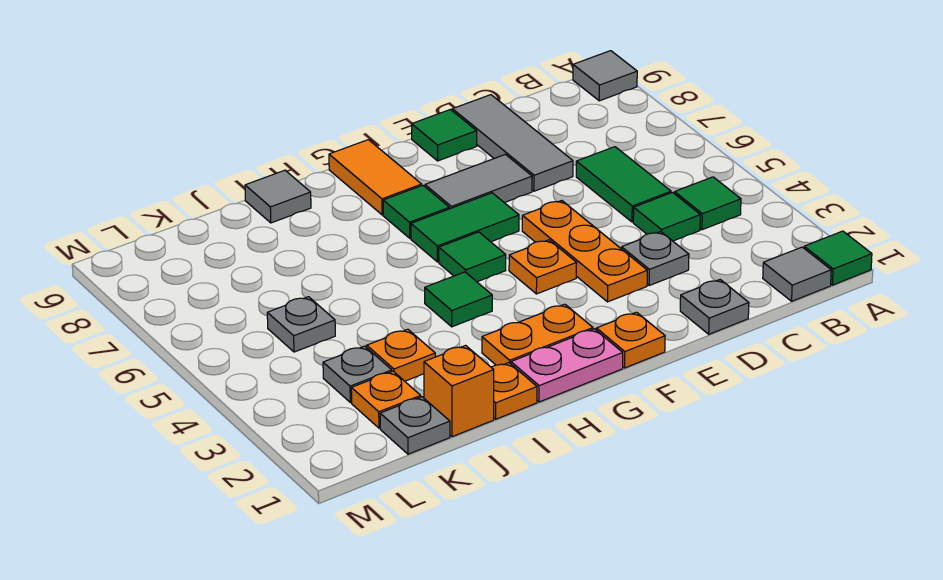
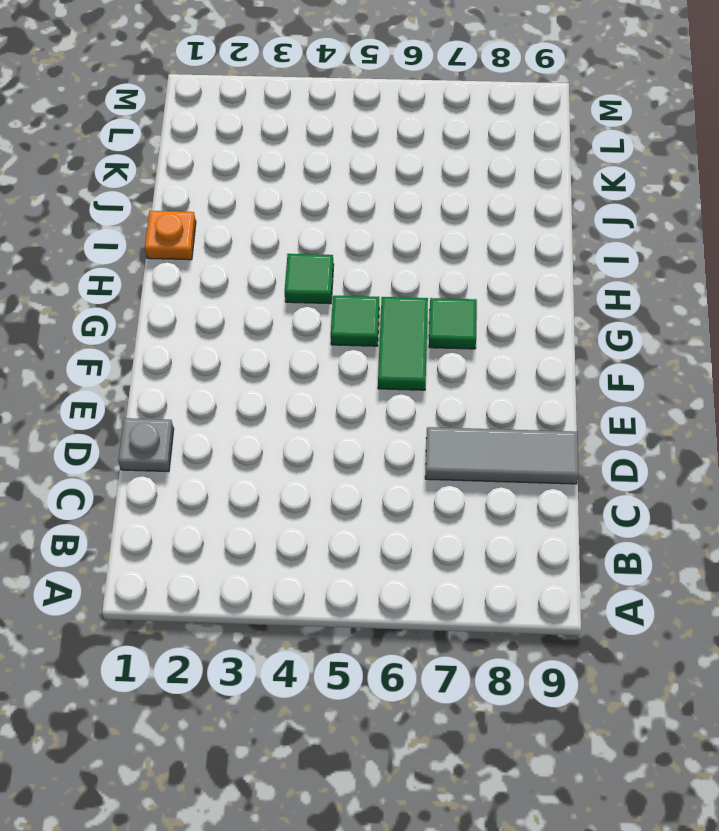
none -> green tile A1 level 1
none -> grey tile A9 level 1
none -> grey tile B1 level 1

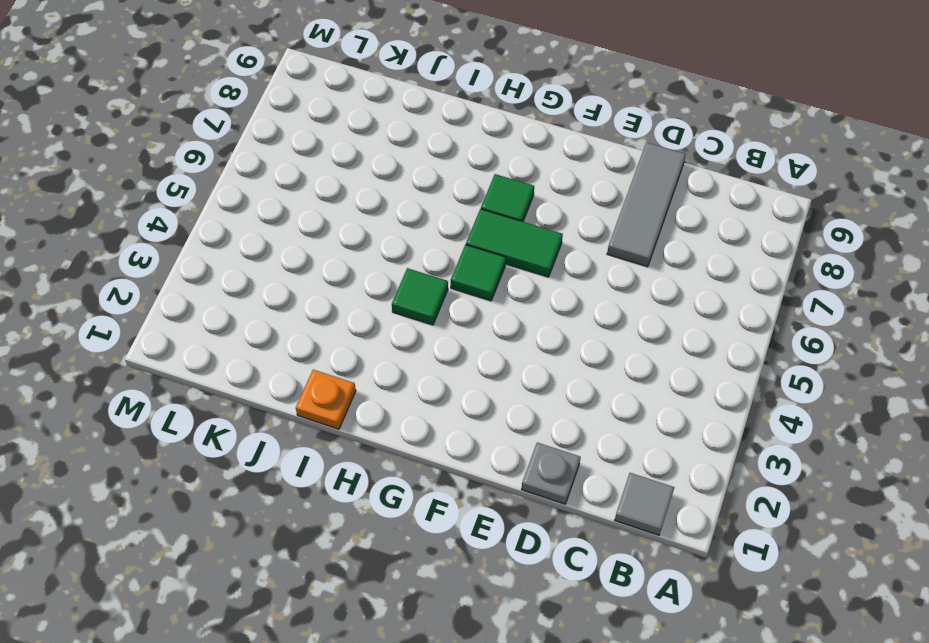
none -> green tile A1 level 1
none -> grey tile A9 level 1
none -> green tile B4 level 1

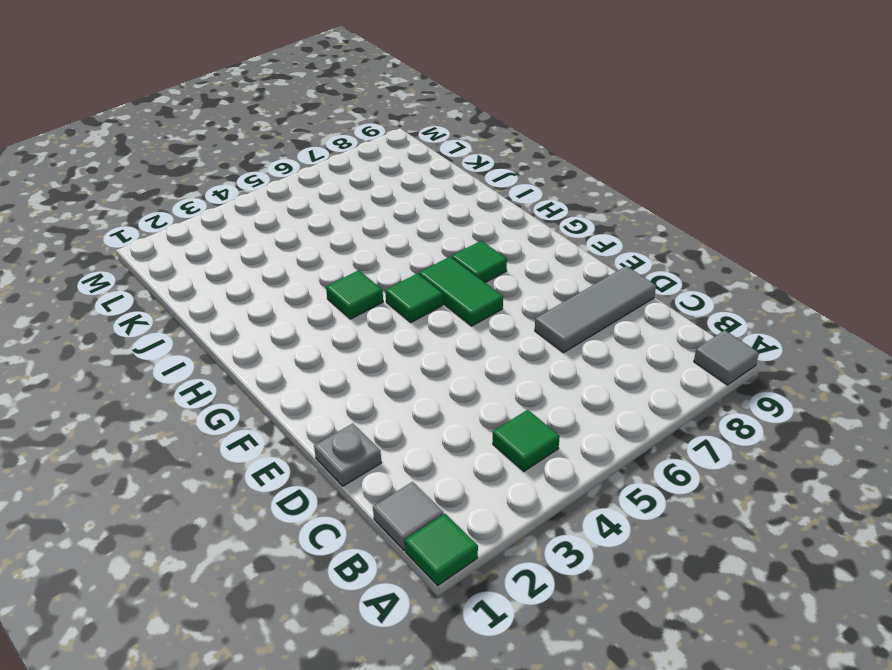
none -> green tile C4 level 1
none -> green tile C5:C6 level 1
none -> grey plate D3 level 1

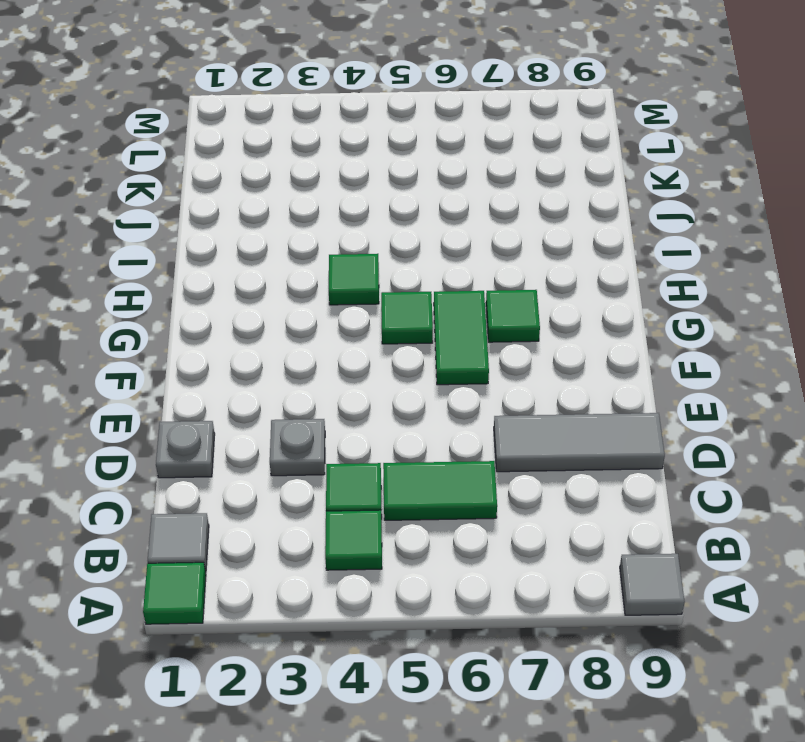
none -> orange plate E3:E5 level 1
none -> grey tile E7:F7 level 1
none -> green tile E9 level 1

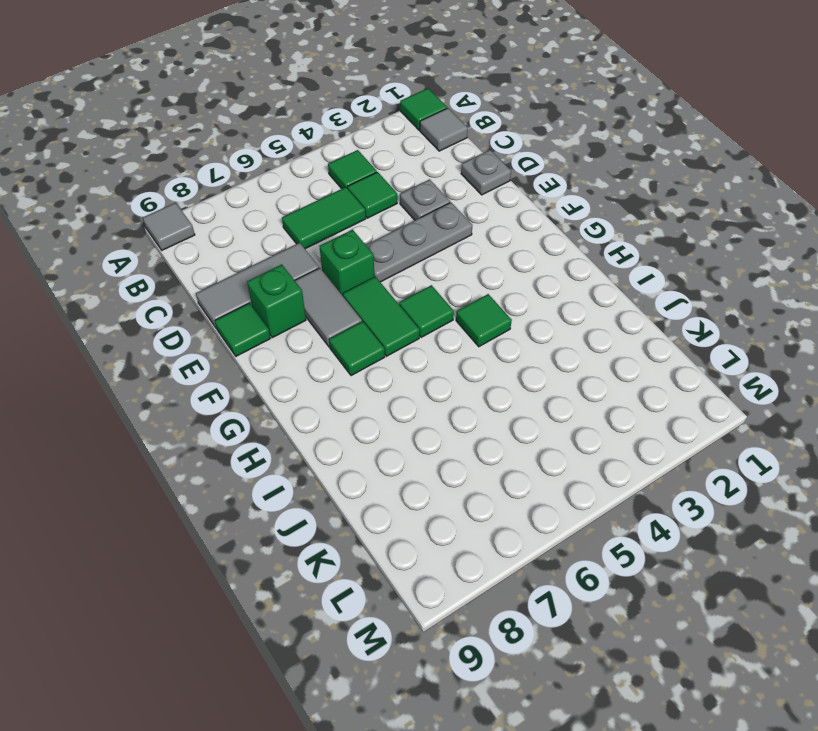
grey plate E3:E5 level 1 -> orange plate E3:E5 level 1
green brick E6 level 1 -> none
green brick E8 level 1 -> none
none -> orange plate F1 level 1
none -> orange plate F4 level 1
none -> pink plate G1:H1 level 1

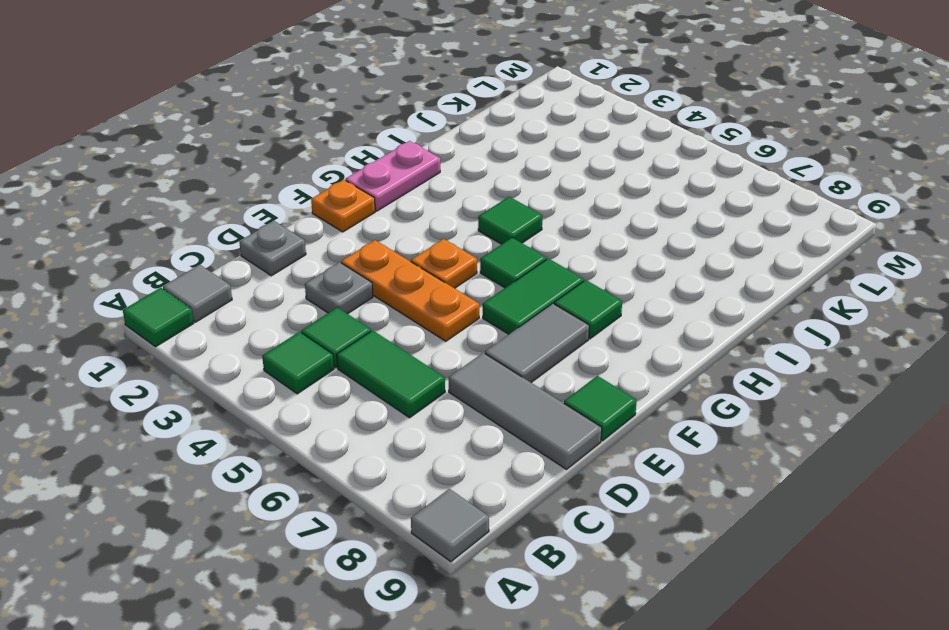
none -> orange plate G2:H2 level 1
none -> orange tile G8:G9 level 1
none -> orange plate I1 level 1

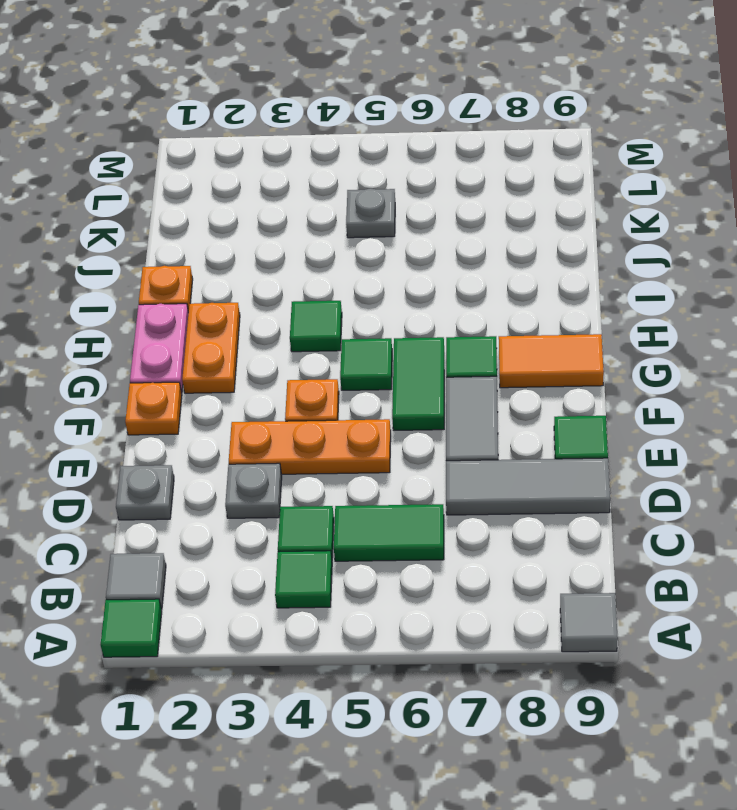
none -> grey tile I9 level 1
none -> orange brick J1 level 1
none -> orange plate J3 level 1

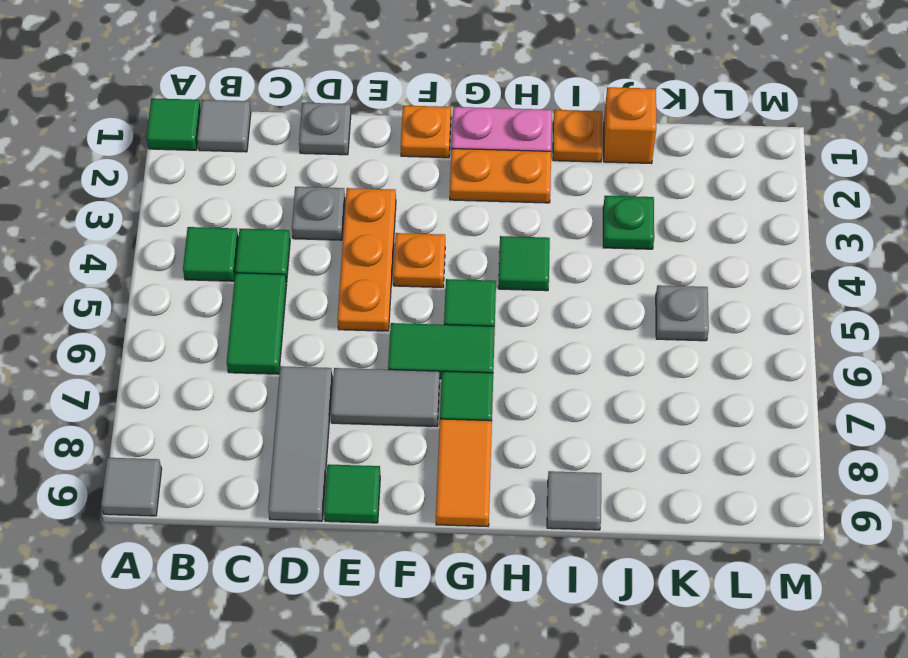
green plate J3 level 1 -> orange plate J3 level 1
none -> grey plate K1 level 1
none -> orange plate K2 level 1
none -> grey plate K3 level 1

